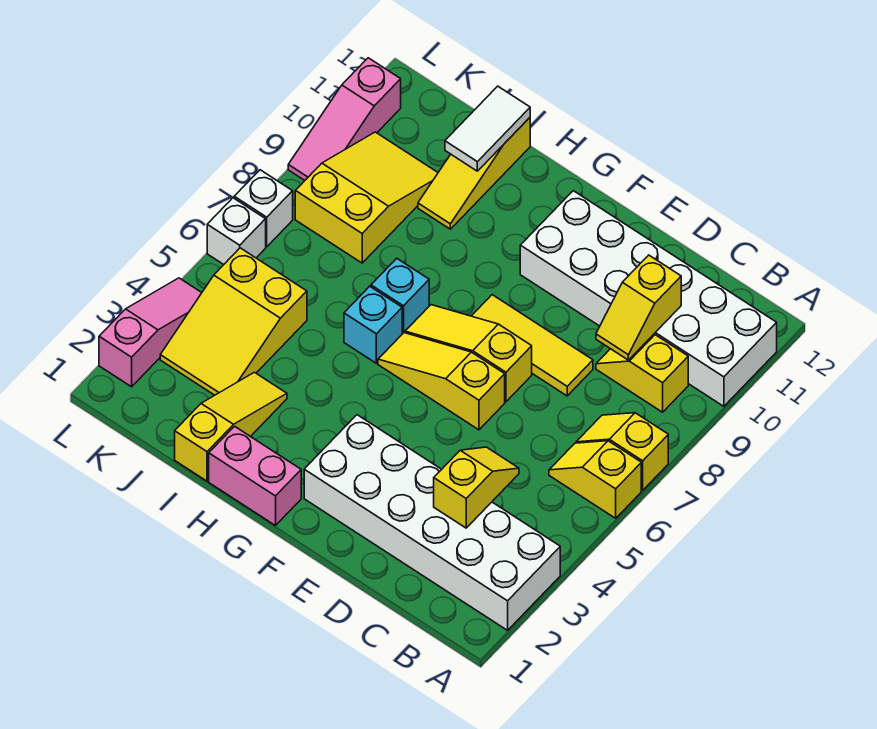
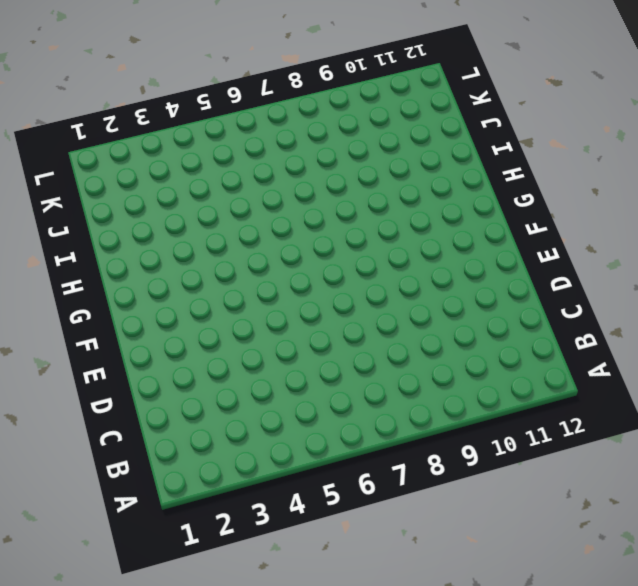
none -> white brick A2:F3 level 1
none -> yellow slope A6:B6 level 1 top A
none -> yellow slope A7:B7 level 1 top A

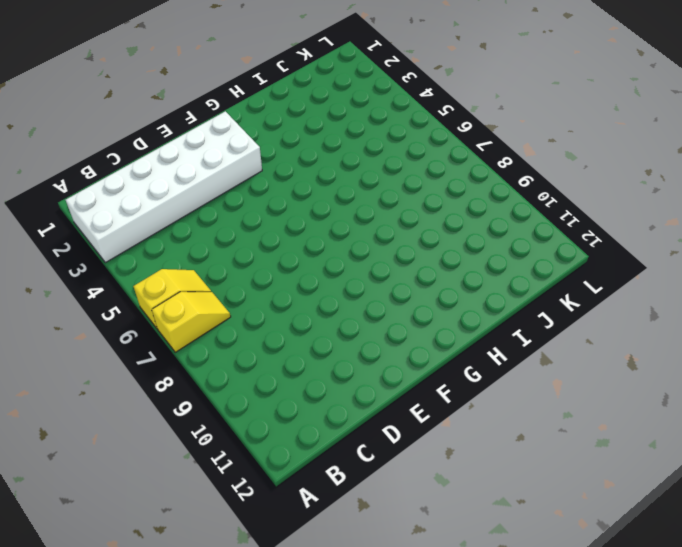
none -> white brick A10:F11 level 1
none -> yellow slope B9:C9 level 1 top B
none -> yellow tile D8:F8 level 1

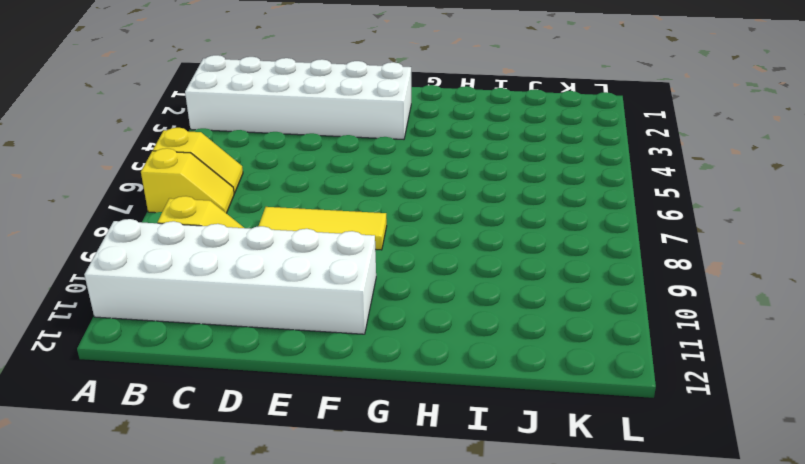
none -> yellow slope E6:G6 level 1 top E
none -> yellow slope E7:G7 level 1 top E
none -> pink brick G1:H1 level 1

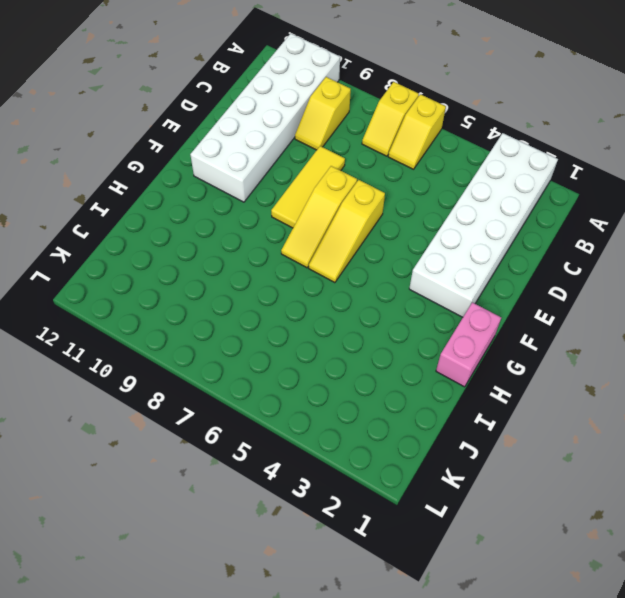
none -> cyan brick H6 level 1
none -> cyan brick H7 level 1
none -> yellow slope I1:I3 level 1 top 1

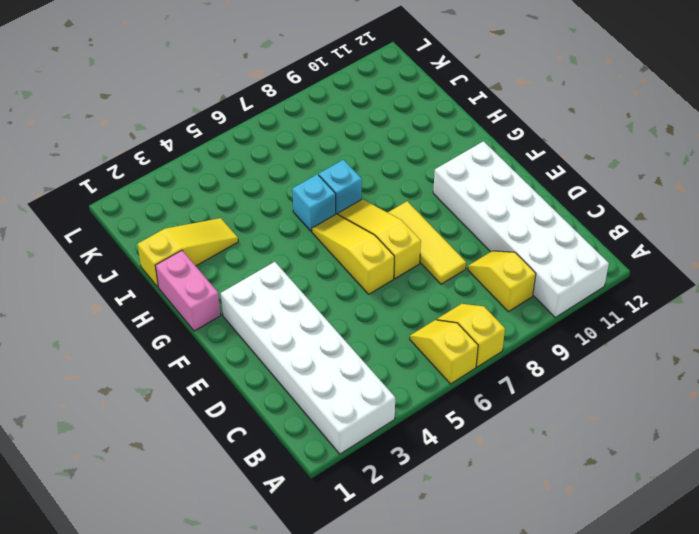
none -> yellow slope I10:I12 level 1 top 12
none -> yellow slope J3:K5 level 1 top 5
none -> yellow slope J8:K10 level 1 top 8

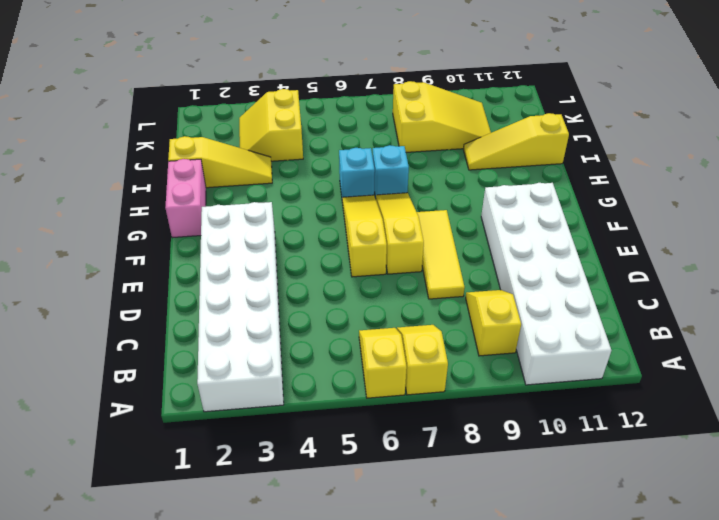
yellow slope J3:K4 level 1 top 4 -> yellow slope J3:K5 level 1 top 5
none -> pink slope L2:L4 level 1 top 2
none -> white brick L6 level 1
none -> white brick L7 level 1

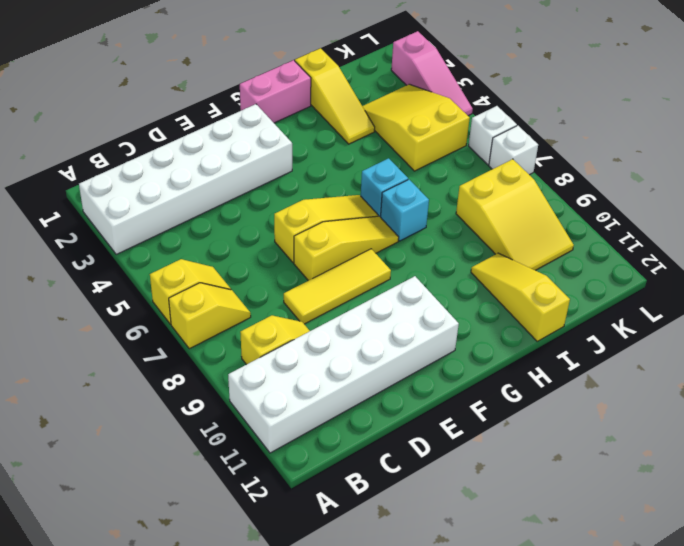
none -> pink slope L9:L11 level 1 top 11
none -> yellow slope C3:C4 level 2 top 3
none -> yellow slope C9:C10 level 2 top 10

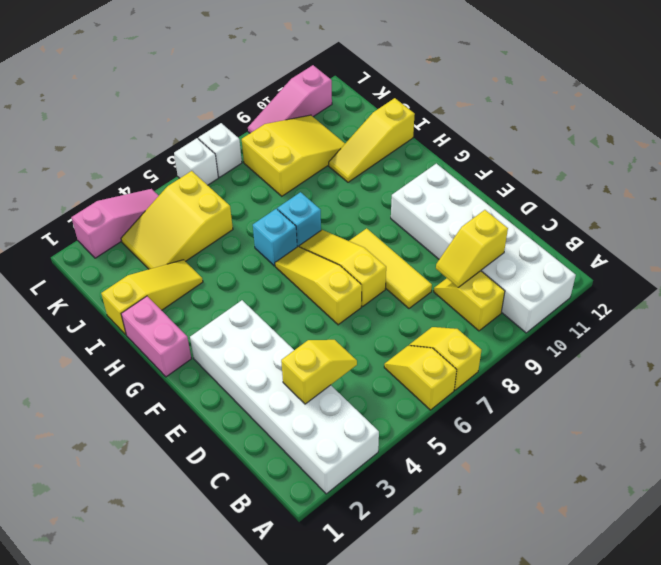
none -> white tile I11:I12 level 2

